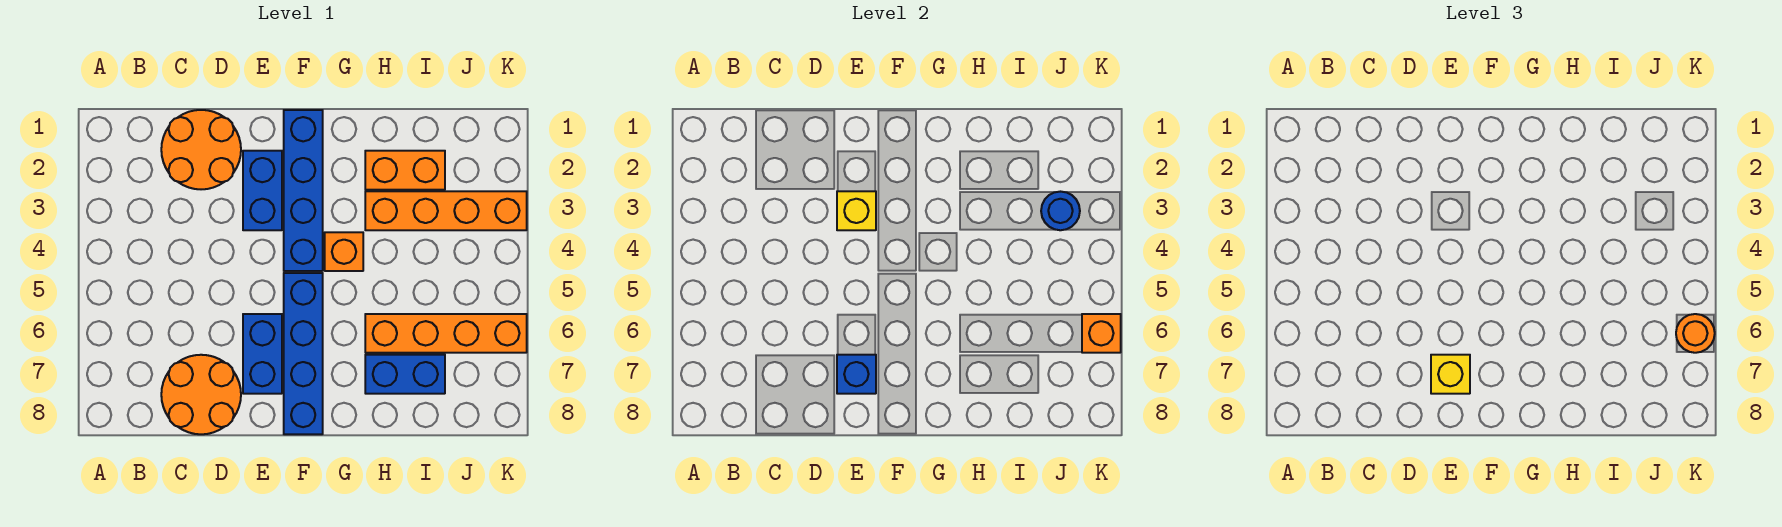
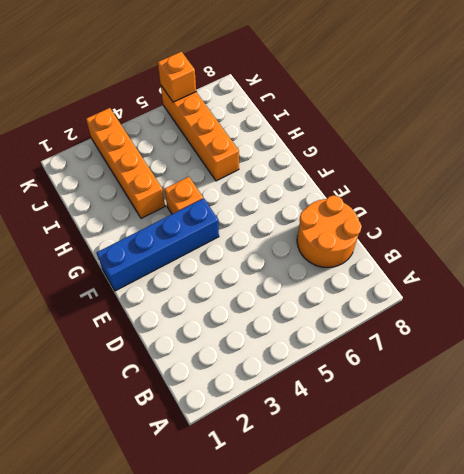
none -> orange round brick C1:D2 level 1
none -> blue brick E2:E3 level 1
none -> blue brick E6:E7 level 1

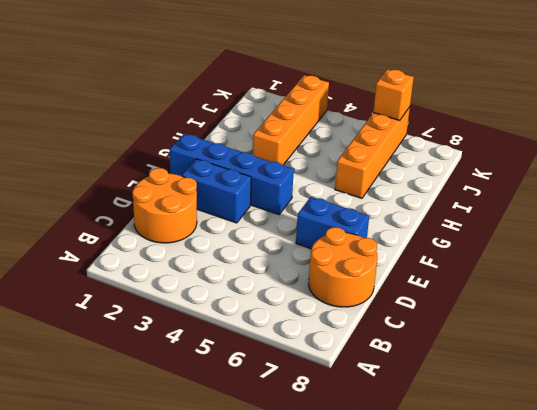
none -> blue brick F5:F8 level 1
none -> orange brick G4 level 1
none -> orange brick H2:I2 level 1

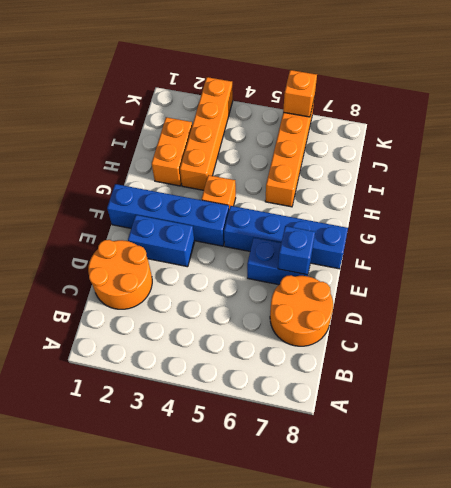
none -> blue brick H7:I7 level 1
none -> yellow brick E3 level 2
none -> blue round brick J3 level 2

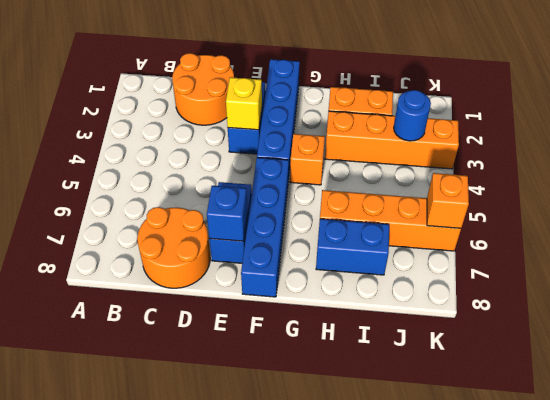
none -> yellow brick E7 level 3
none -> orange round brick K6 level 3

